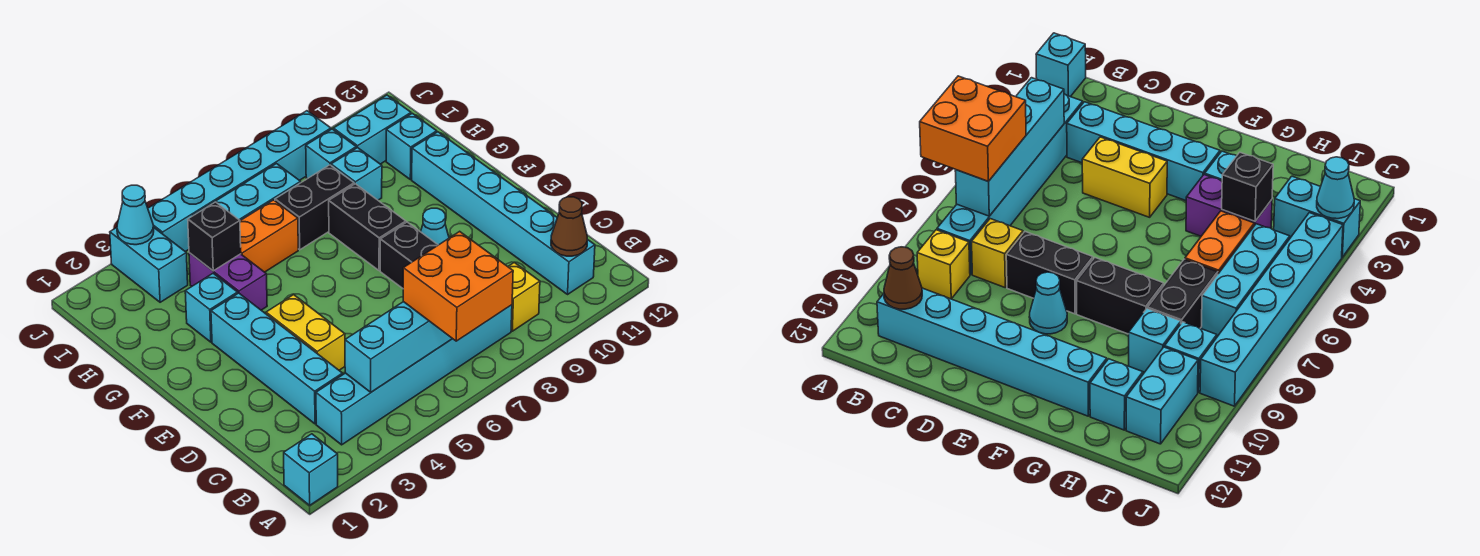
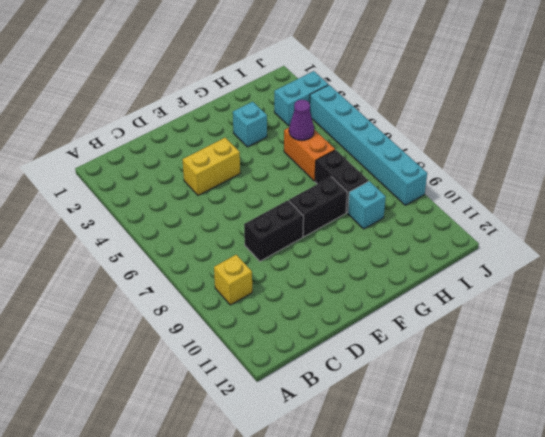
purple cone H5 level 2 -> none
none -> cyan brick A1 level 1
none -> cyan brick B3:B8 level 1
none -> cyan brick B11:G11 level 1

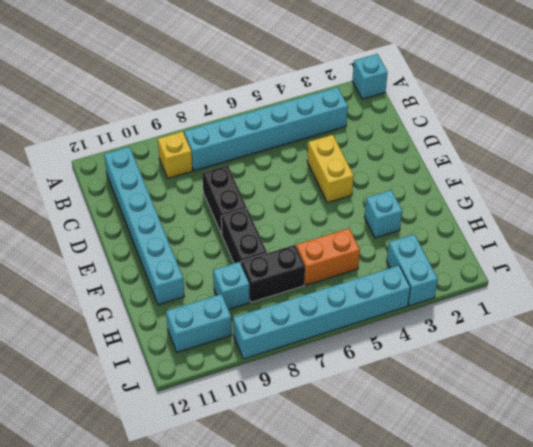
none -> cyan brick C3:F3 level 1
none -> yellow brick C8 level 1
none -> cyan cone E9 level 1

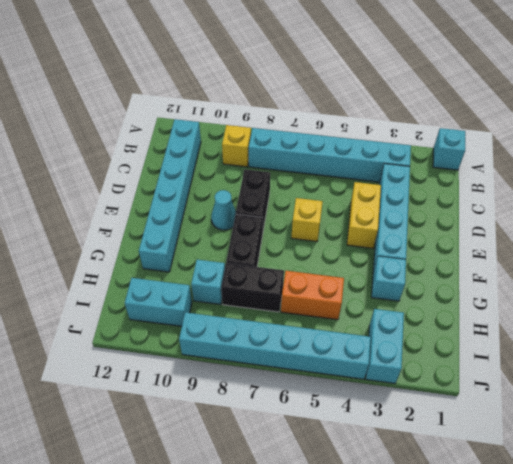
yellow brick E6 level 1 -> yellow brick C8 level 1
none -> purple brick G4:H4 level 1
none -> cyan brick H11 level 1
none -> cyan brick I5:I7 level 1

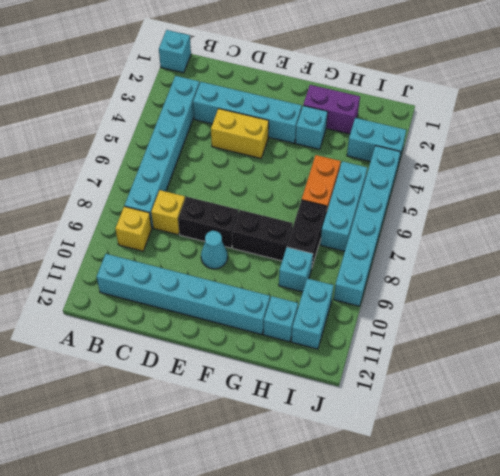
purple brick G2:H2 level 1 -> purple brick G4:H4 level 1
none -> cyan brick I9 level 1
none -> cyan brick B4:B7 level 2
none -> brown cone B11 level 2

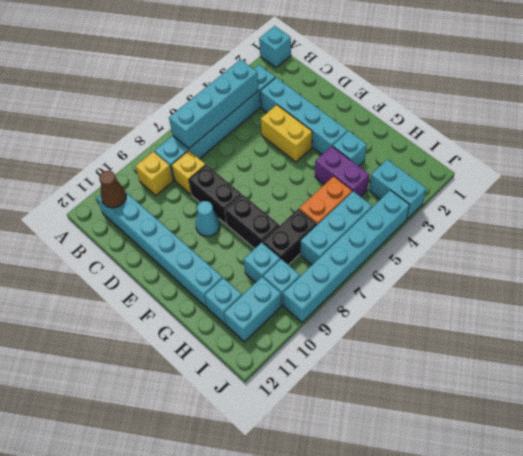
none -> black brick H4 level 2
none -> cyan cone J3 level 2
none -> orange brick A6:B7 level 3

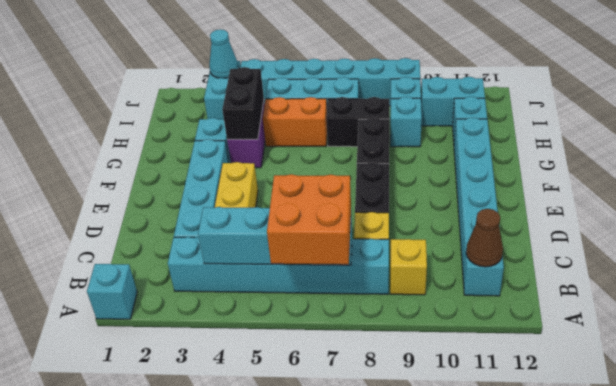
black brick G4:H4 level 2 -> black brick H4 level 2
none -> cyan cone E9 level 1

